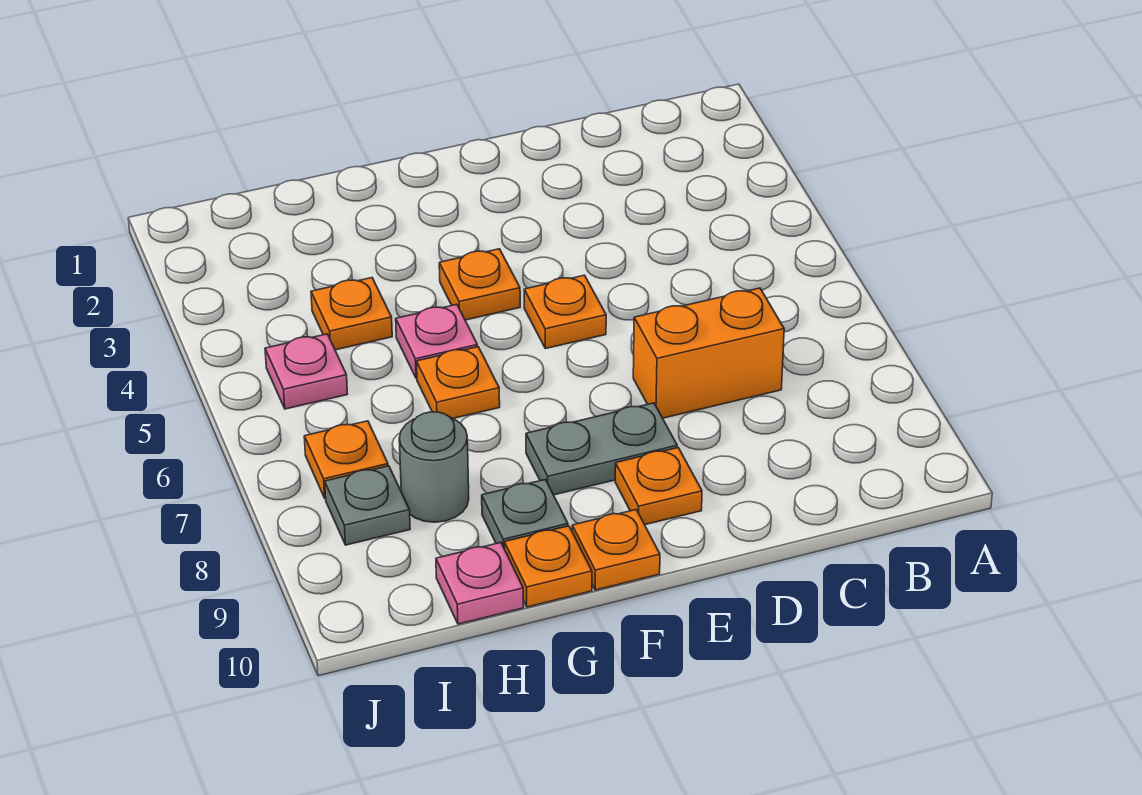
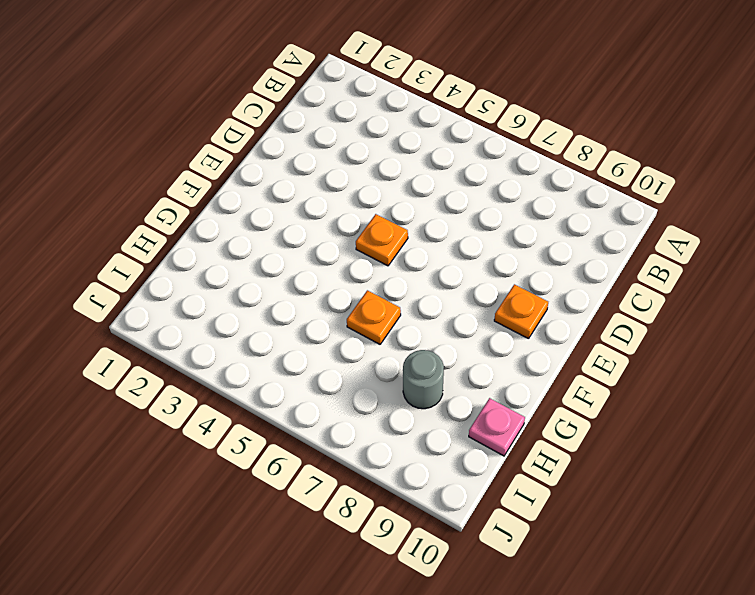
none -> orange brick C7:D7 level 1
none -> grey plate E8:F8 level 1
none -> orange plate F4 level 1

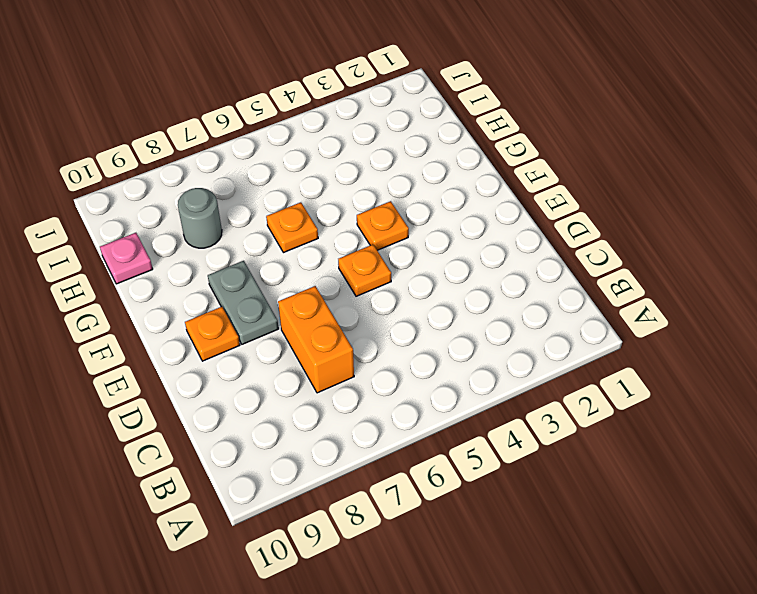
none -> orange plate F10 level 1
none -> pink plate G5 level 1
none -> grey plate G9 level 1

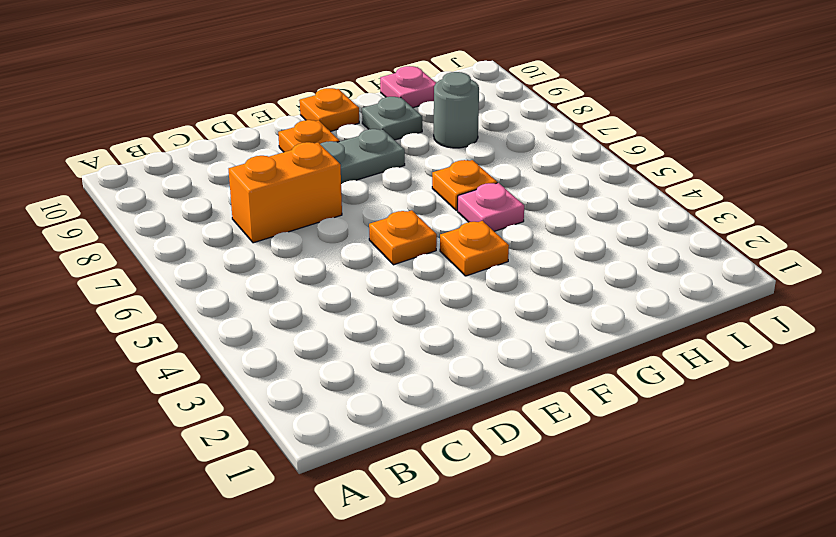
none -> orange plate G10 level 1
none -> orange plate H4 level 1
none -> pink plate I5 level 1

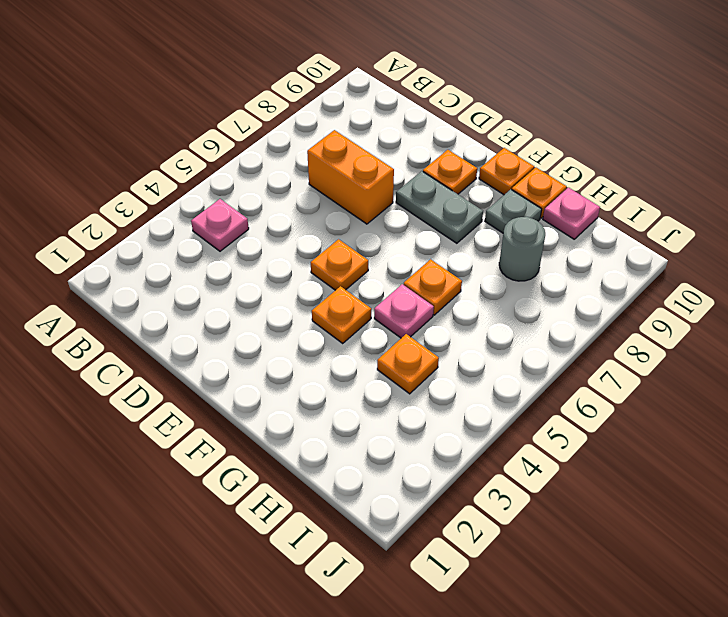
pink plate B4 level 1 -> pink plate I5 level 1
none -> orange plate I7 level 1
none -> grey plate I8 level 1

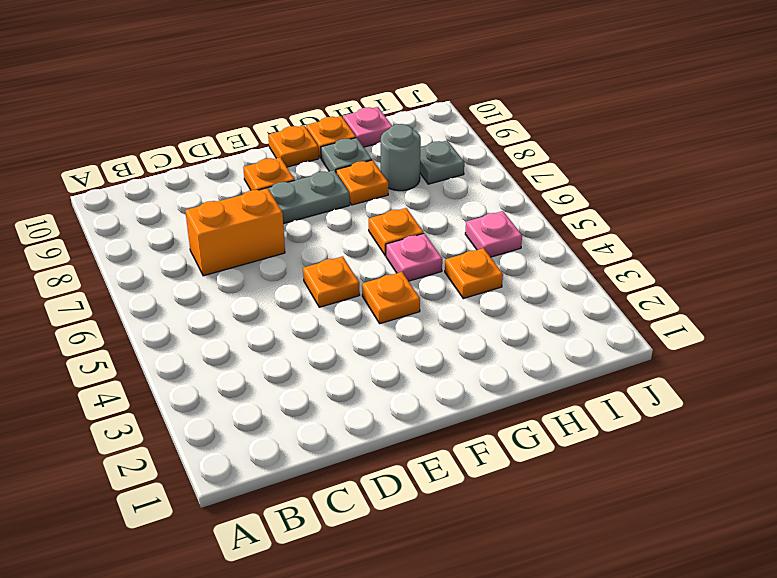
orange plate G8 level 1 -> orange plate I7 level 1

